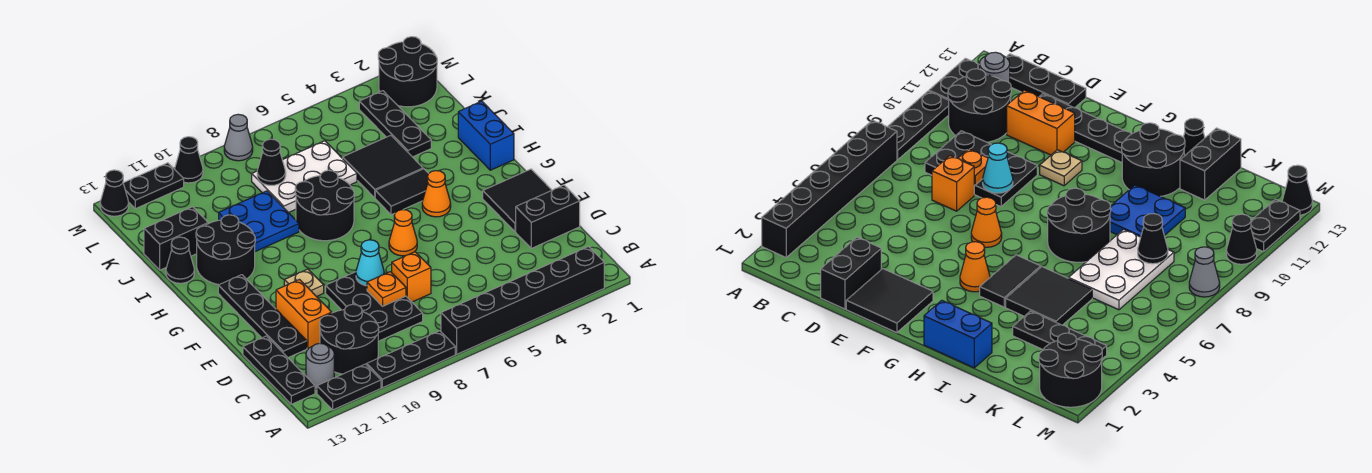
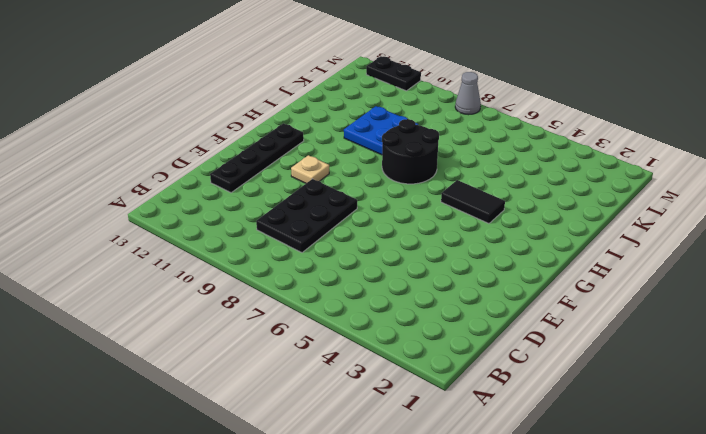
none -> black brick A2:A7 level 1
none -> black plate A8:A10 level 1
none -> black plate A11:A12 level 1
none -> black round brick B10:C11 level 1

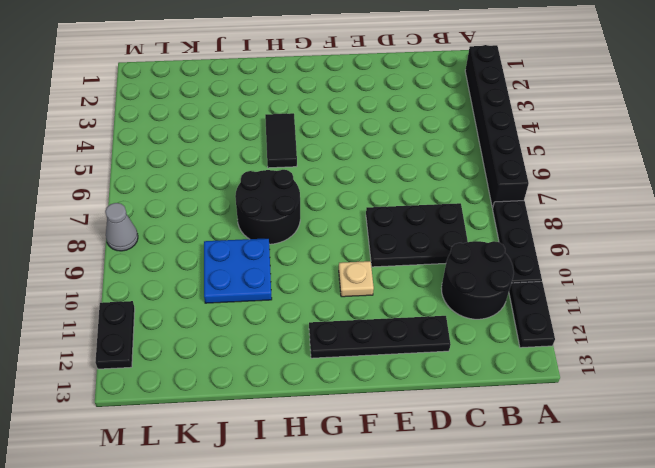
none -> grey round brick B12 level 1
none -> black plate B13:D13 level 1
none -> black brick D1:D2 level 1
none -> orange brick D7 level 1

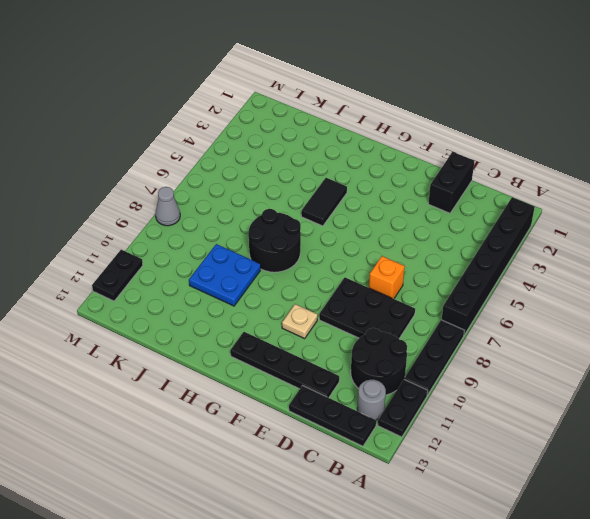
none -> orange brick D11:E11 level 1
none -> black tile E1:F2 level 1
none -> orange cone F6 level 1
none -> orange cone G4 level 1

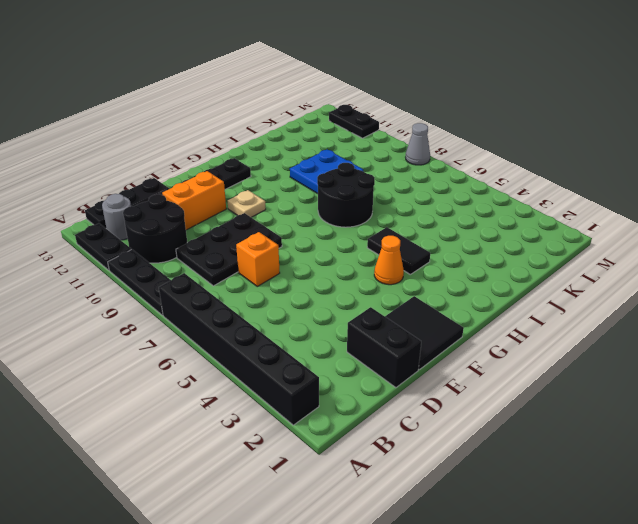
none -> orange cone F6 level 1
none -> blue brick H1:I1 level 1
none -> black round brick H11:I12 level 1
none -> black tile I4:J5 level 1

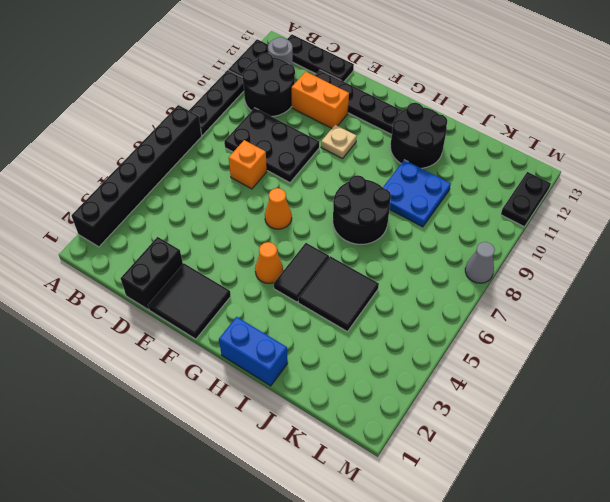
none -> black cone I13 level 1
none -> black plate J3:L3 level 1
none -> white plate J6:K8 level 1
none -> black brick J12:J13 level 1

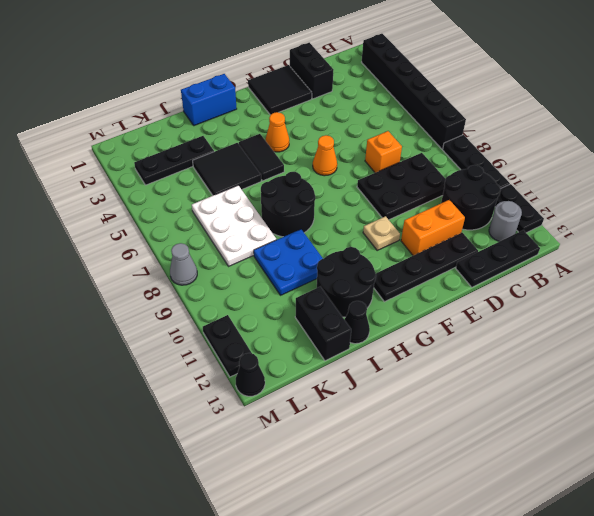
none -> black round brick L1:M2 level 1
none -> black cone M10 level 1
none -> orange plate D8 level 2
none -> cyan cone E8 level 2

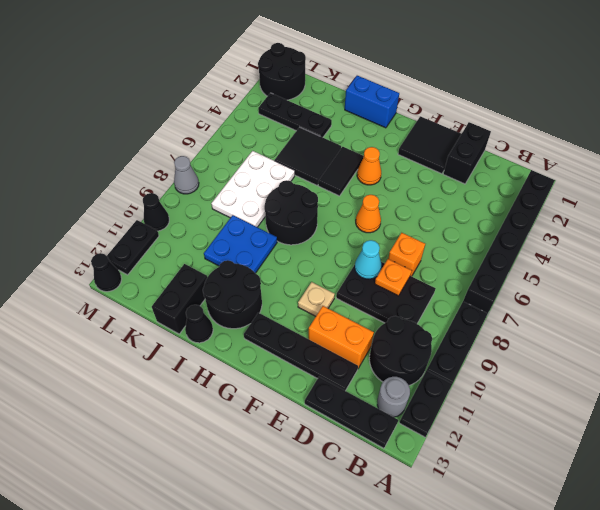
none -> black cone K8 level 2

